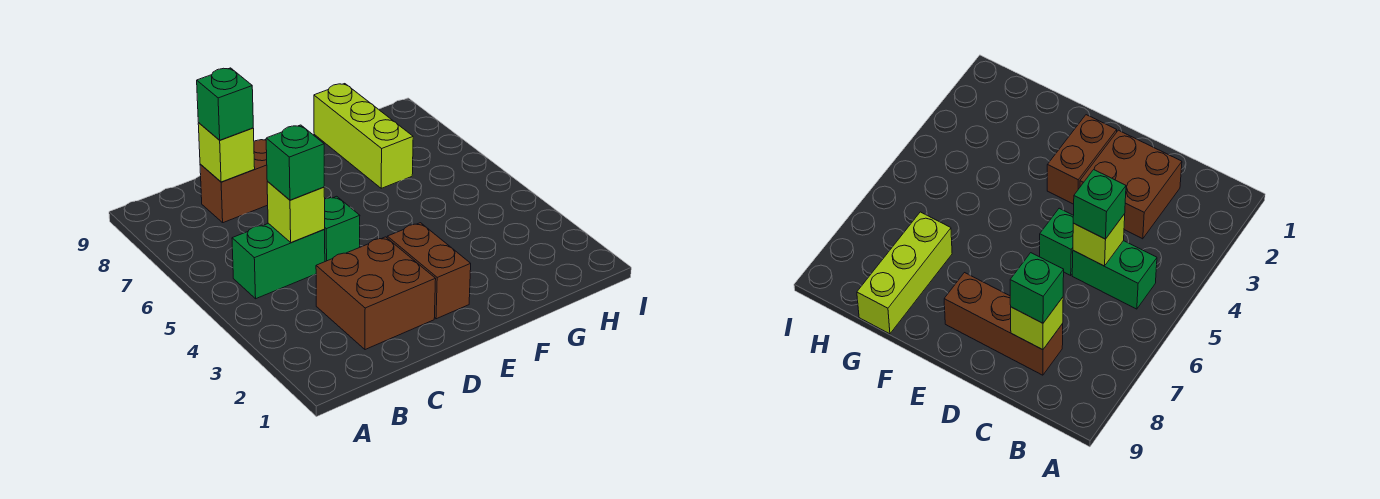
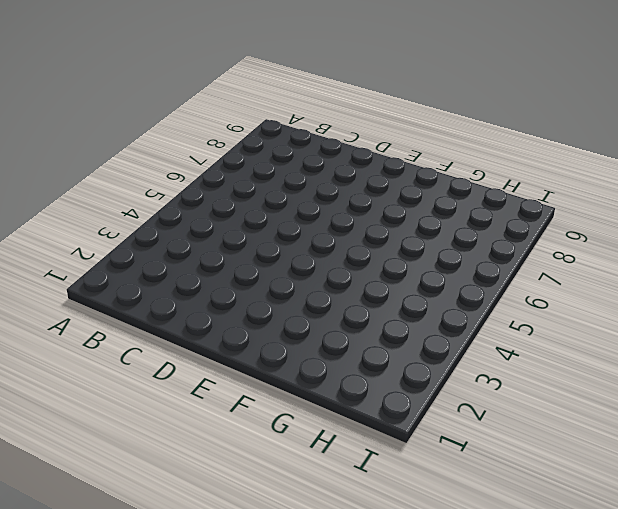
none -> green brick B5:C5 level 1
none -> brown brick C2:D3 level 1

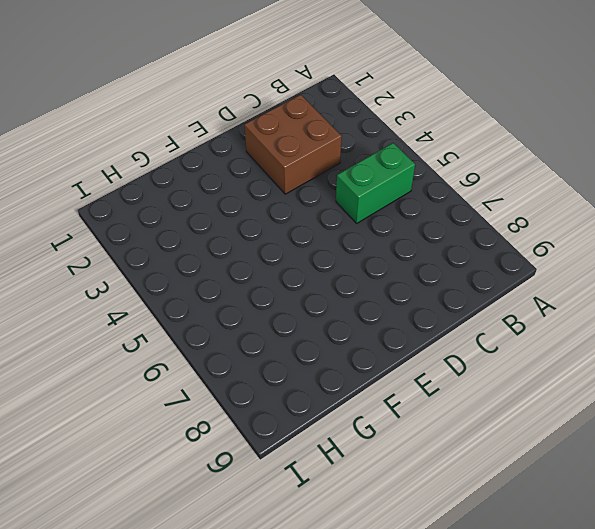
none -> brown brick C8:E8 level 1
none -> green brick D5 level 1

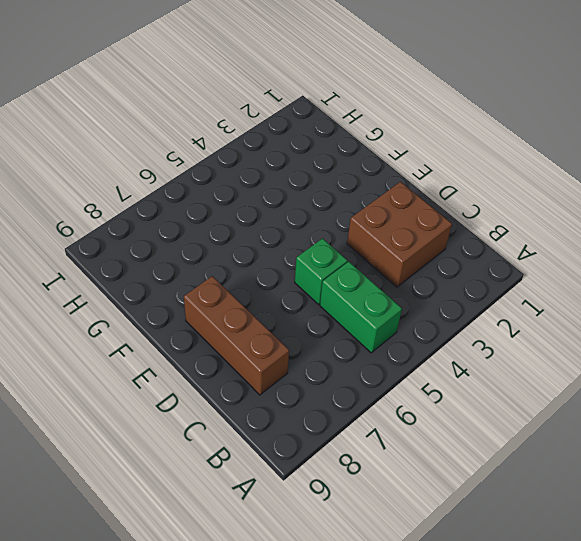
none -> brown brick E2:E3 level 1
none -> lime brick G7:G9 level 1

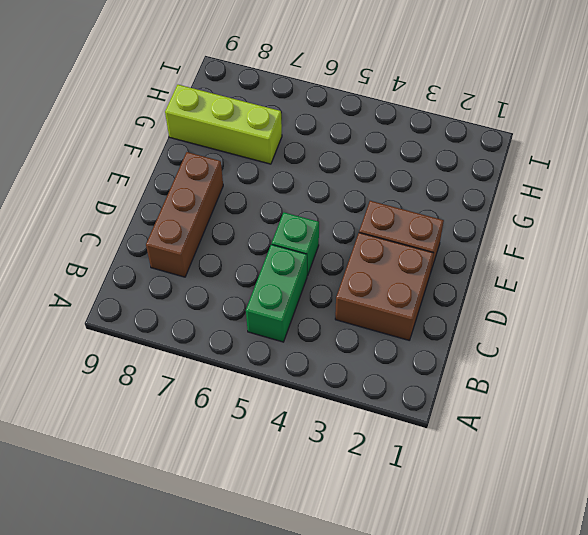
none -> lime brick C5 level 2
none -> lime brick C8 level 2

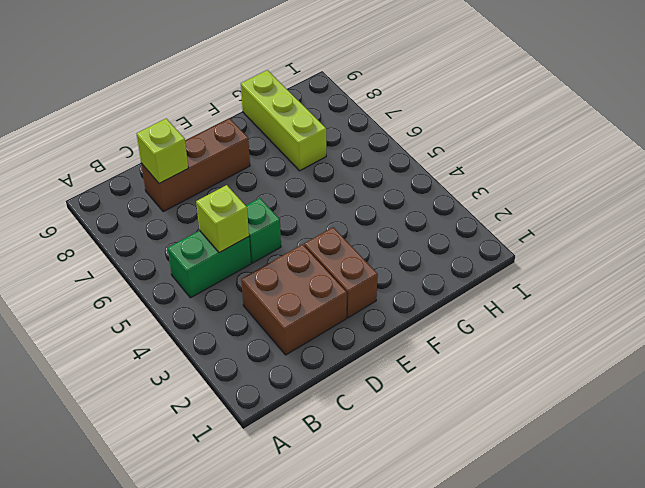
none -> green brick C5 level 3
none -> green brick C8 level 3

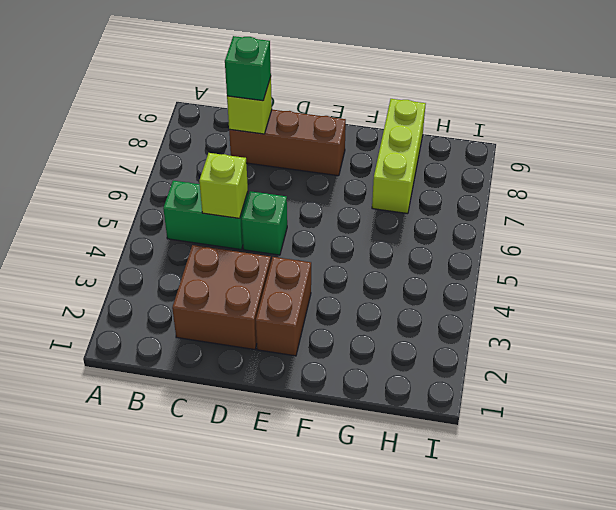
none -> green brick C5 level 3

